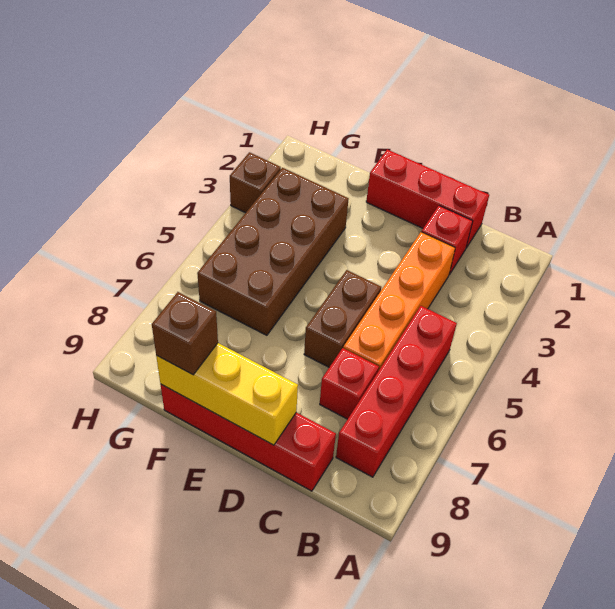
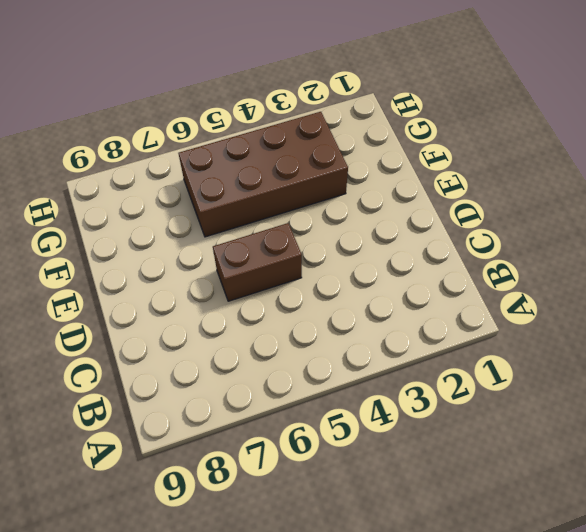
none -> red brick B5:B8 level 1
none -> red brick C1:E1 level 1

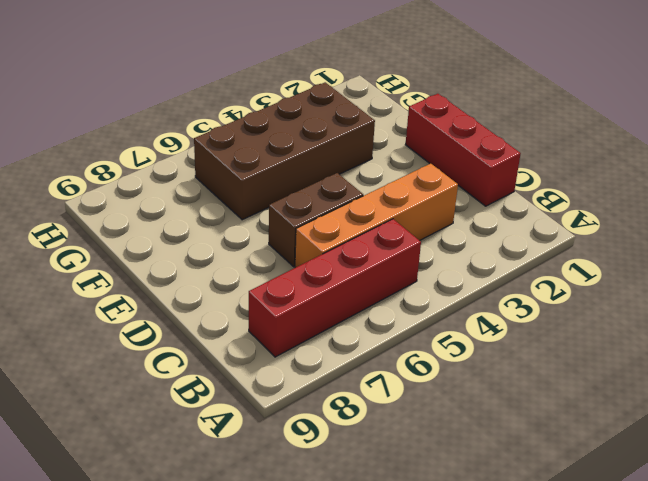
none -> red brick C2 level 1
none -> red brick C7 level 1

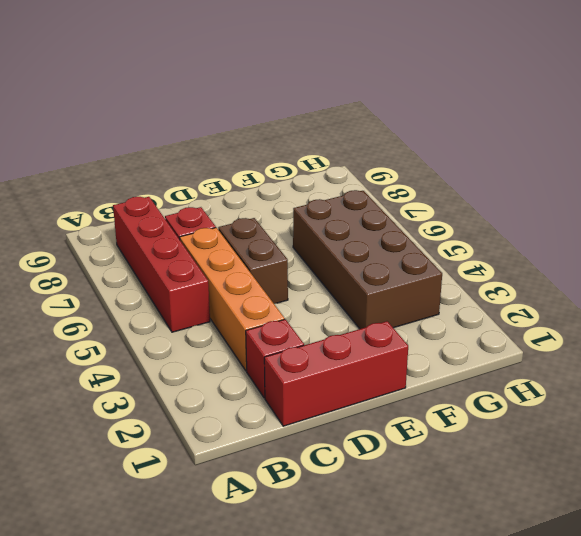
none -> red brick C9:F9 level 1
none -> brown brick H3 level 1

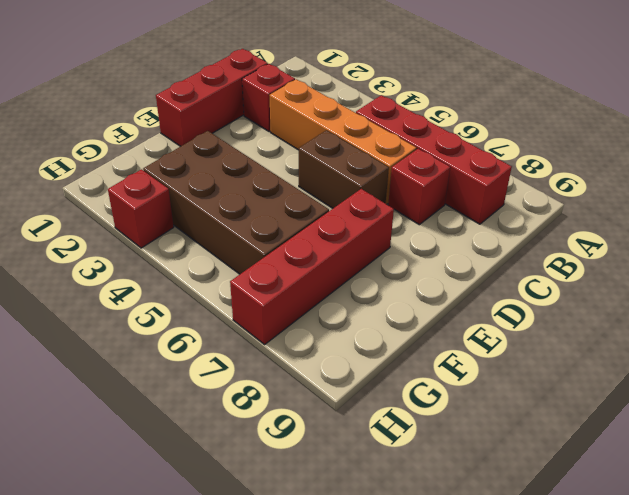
red brick E7:H7 level 1 -> red brick C9:F9 level 1
red brick H3 level 1 -> brown brick H3 level 1
none -> yellow brick D9:F9 level 2
none -> brown brick F9 level 3

